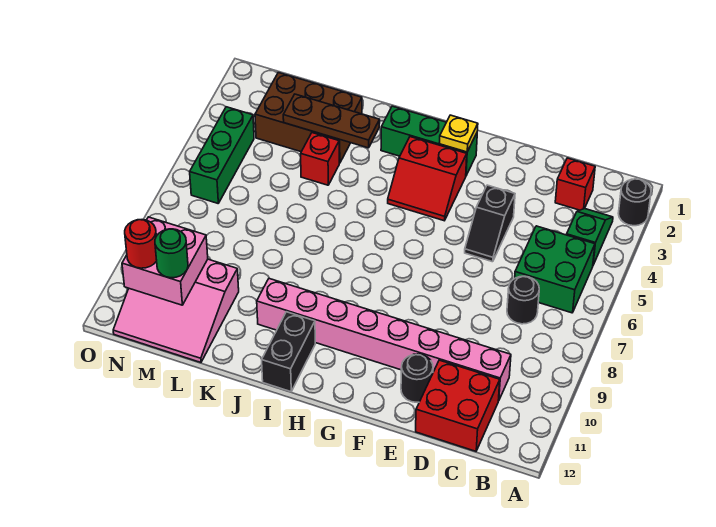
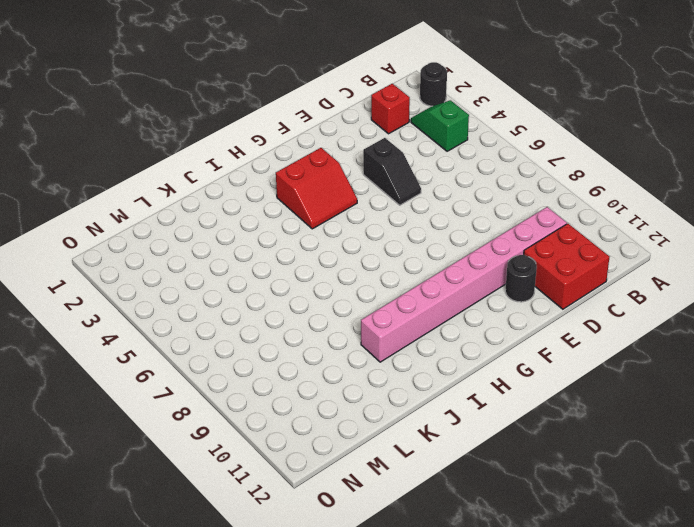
none -> green brick B5:C6 level 1
none -> black round brick C7 level 1
none -> green brick G2:I2 level 1

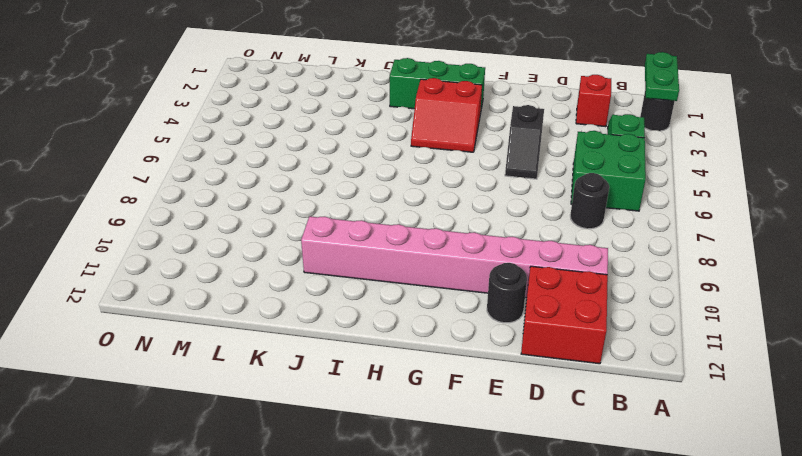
green plate A1:A2 level 2 -> none
none -> black brick I11:I12 level 1
none -> brown brick K2:M3 level 1
none -> red brick K4 level 1

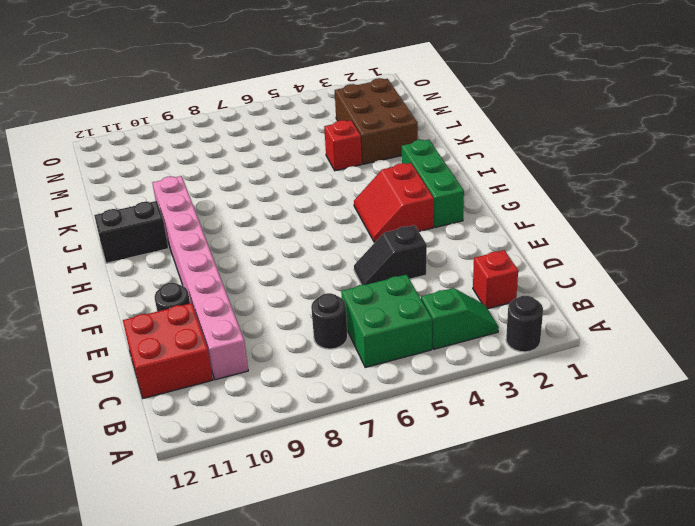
none -> pink slope L10:N12 level 1 top 10
none -> green brick N4:N6 level 1
none -> yellow plate G2 level 2

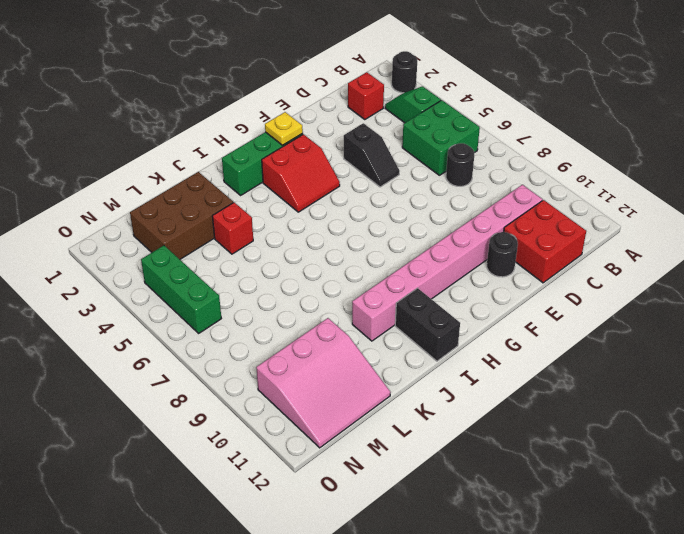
none -> brown plate J3:L3 level 2
none -> pink brick M10:N11 level 2
none -> green round brick M11 level 3

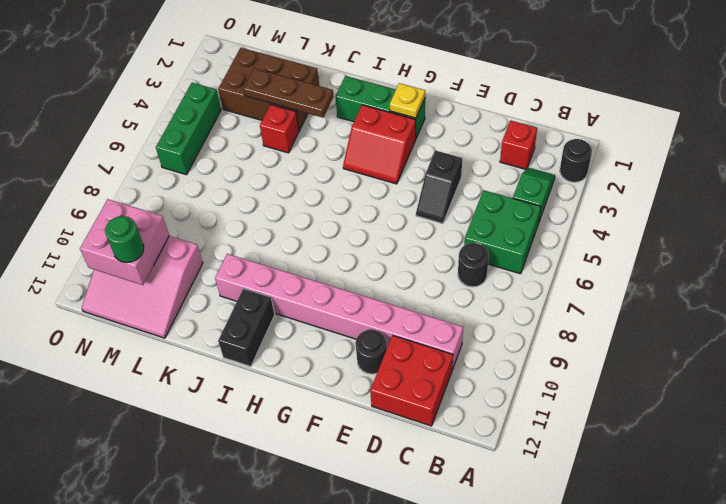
none -> red round brick N11 level 3

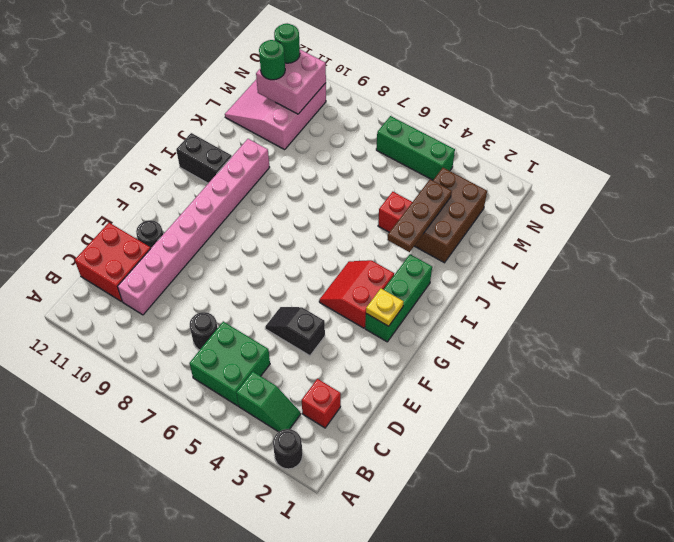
green round brick N11 level 3 -> red round brick N11 level 3

